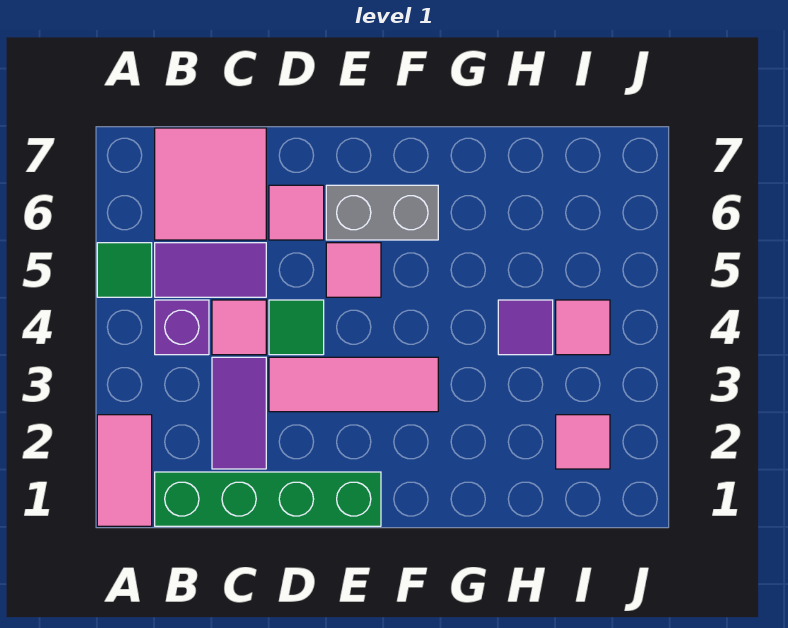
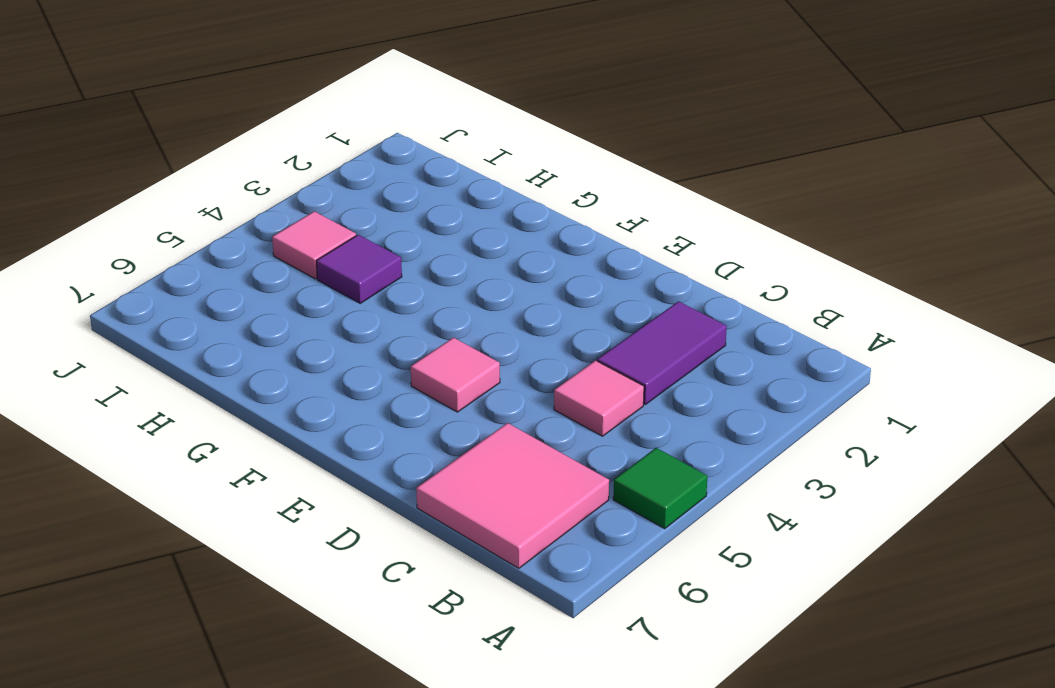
none -> pink tile A1:A2 level 1
none -> green brick B1:E1 level 1
none -> purple brick B4 level 1

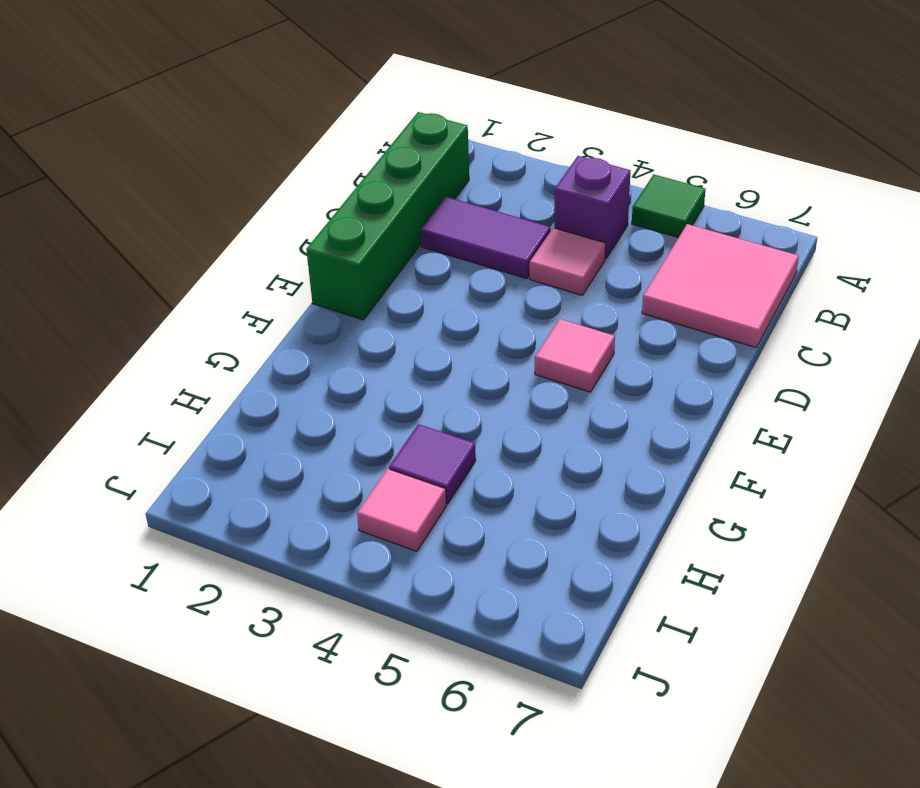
none -> pink tile A1:A2 level 1
none -> purple tile B5:C5 level 1
none -> pink tile D3:F3 level 1

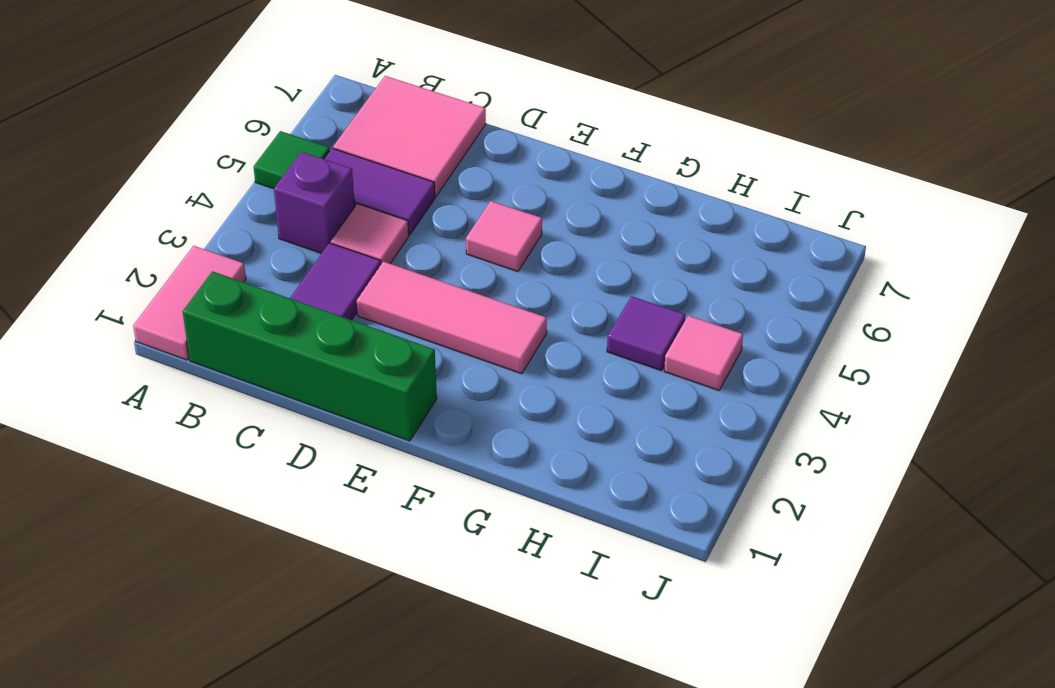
none -> green tile D4 level 1
none -> pink tile D6 level 1
none -> grey brick E6:F6 level 1

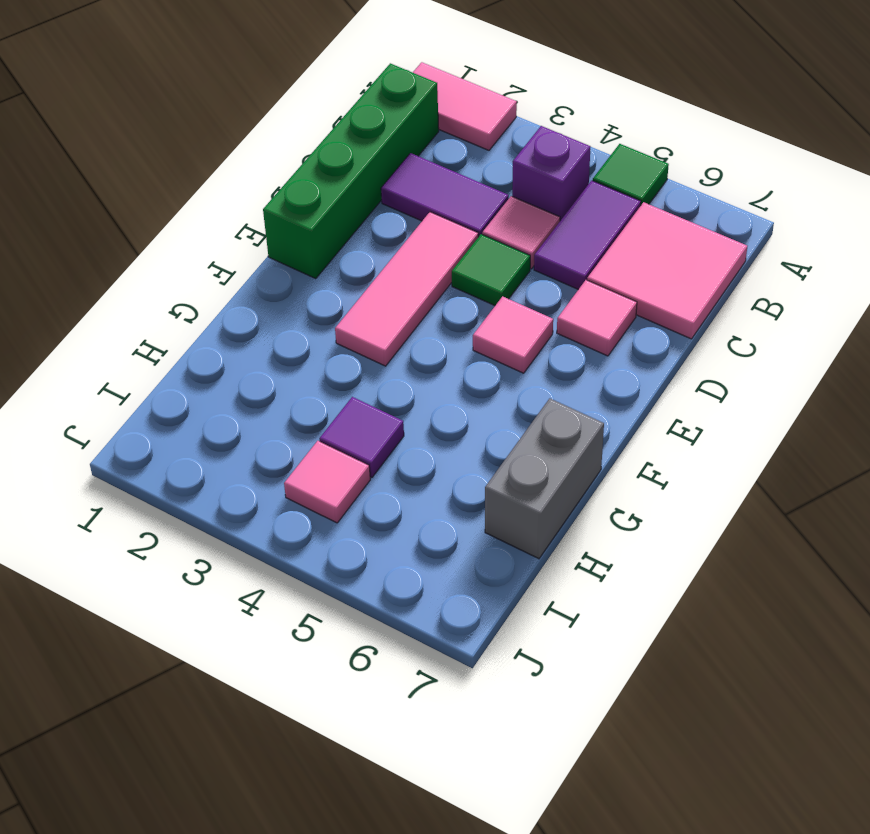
grey brick G7:H7 level 1 -> grey brick E6:F6 level 1
none -> pink tile I2 level 1

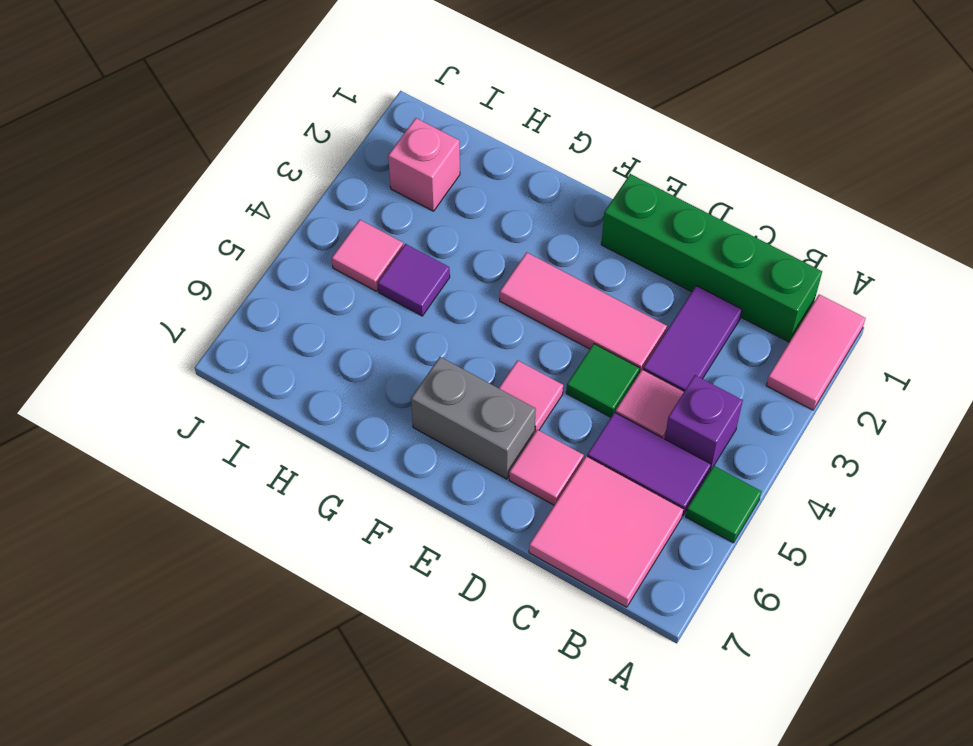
pink brick I2 level 1 -> pink tile I2 level 1

